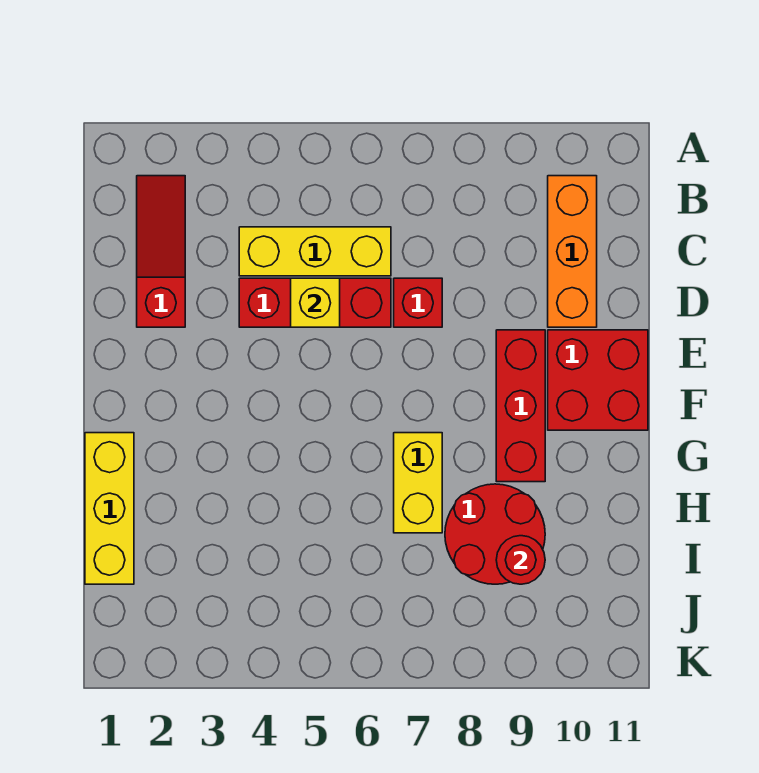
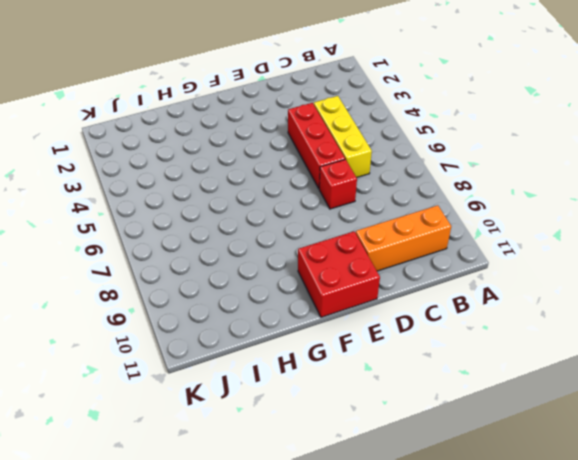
none -> red slope B2:D2 level 1 top D
none -> red brick E9:G9 level 1
none -> yellow brick G1:I1 level 1

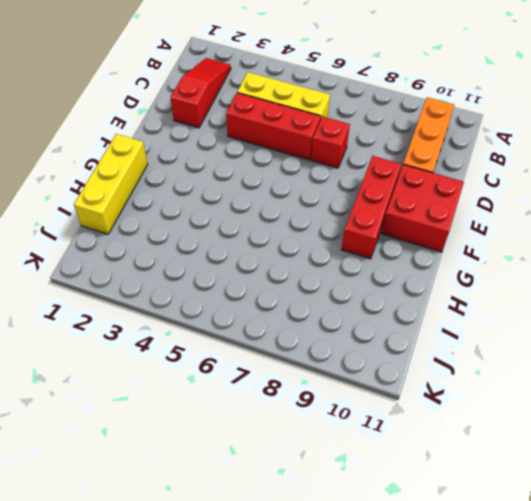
none -> yellow brick G7:H7 level 1
none -> red round brick H8:I9 level 1
none -> yellow brick D5 level 2

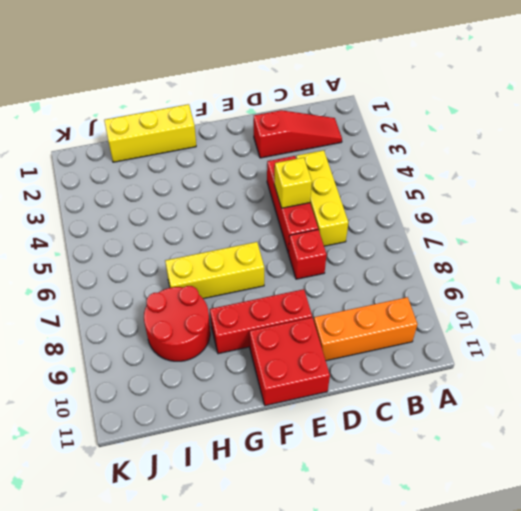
yellow brick F7:H7 level 1 -> yellow brick G7:H7 level 1
none -> red round brick I9 level 2

